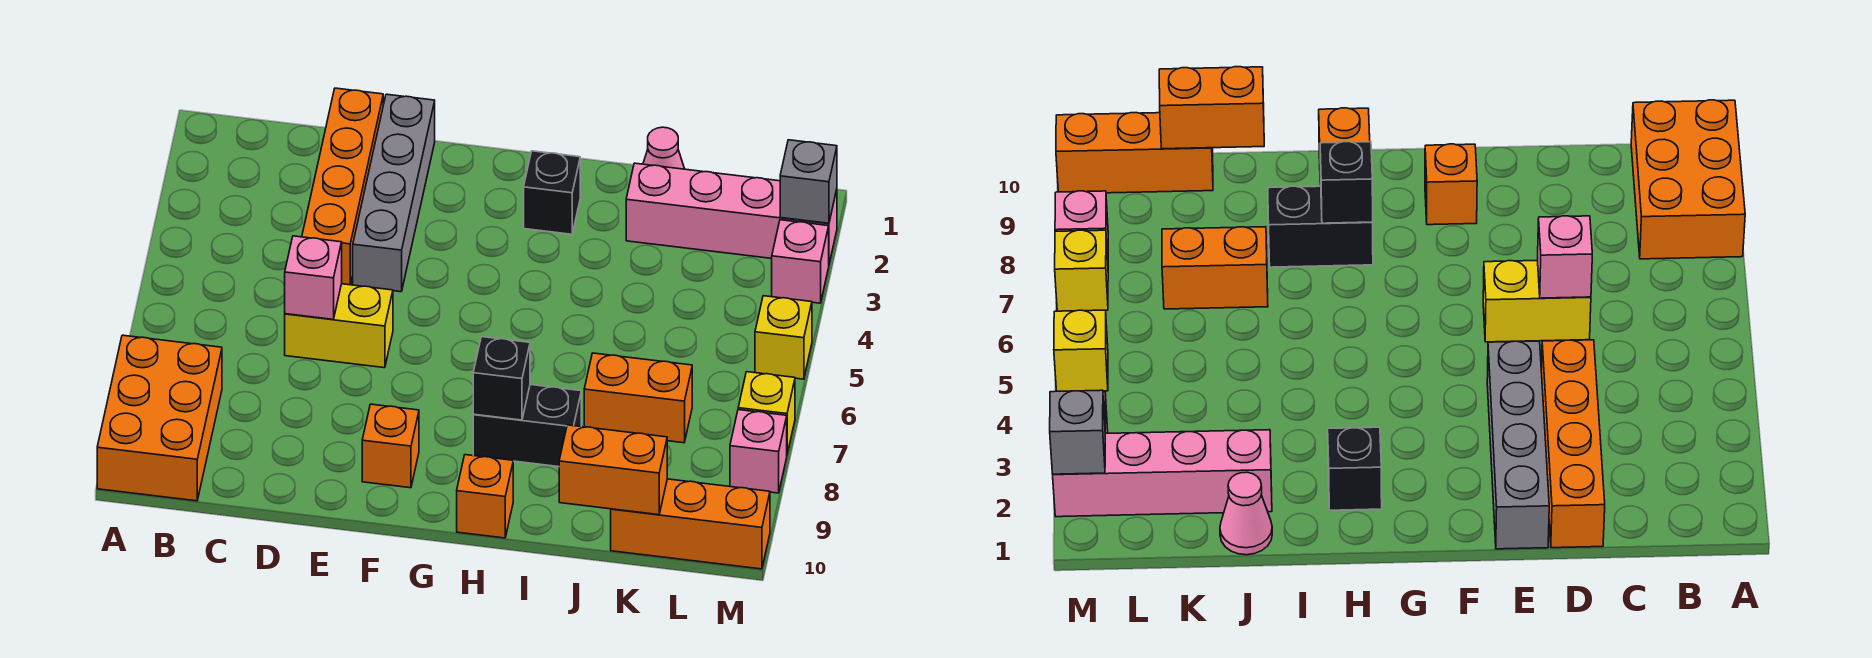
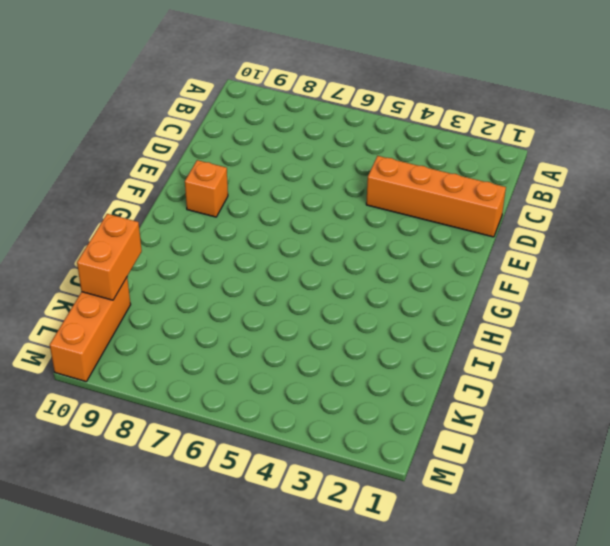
none -> orange brick A8:B10 level 1
none -> yellow brick D6:E6 level 1
none -> grey brick E1:E4 level 1

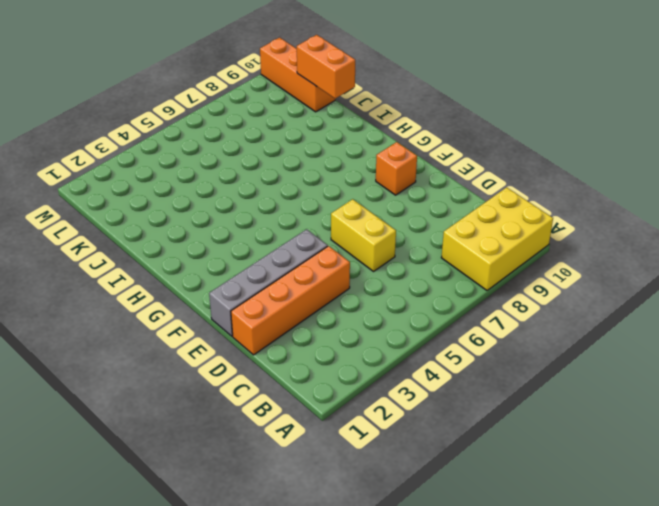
yellow brick A8:B10 level 1 -> orange brick A8:B10 level 1
none -> black brick H2 level 1
none -> black brick H8:I8 level 1
none -> orange brick H10 level 1

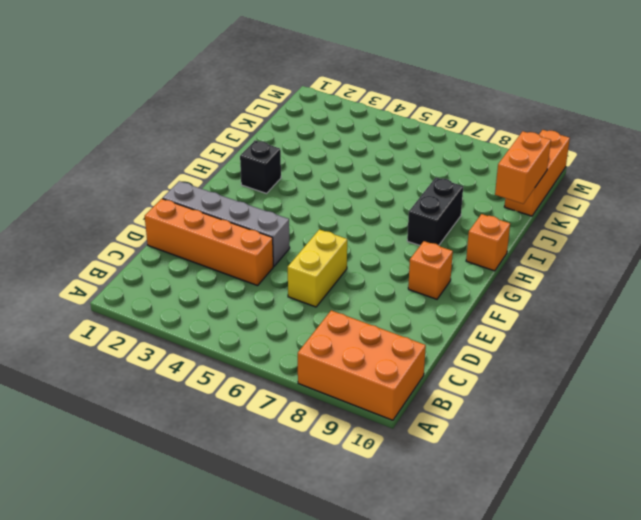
none -> pink cone J1 level 1
none -> pink brick J2:M2 level 1
none -> orange brick J7:K7 level 1

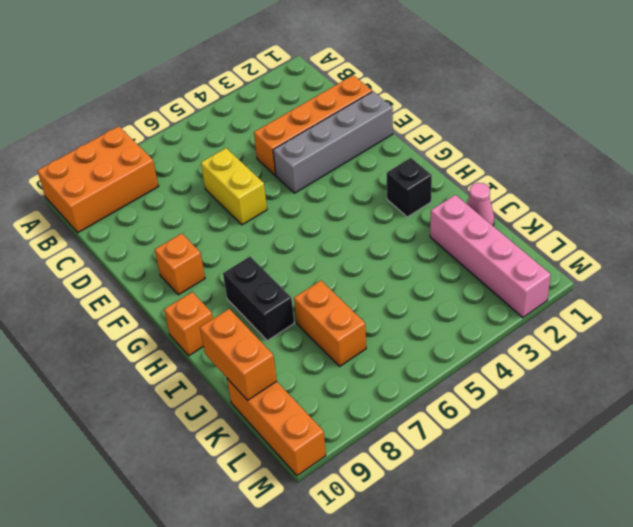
none -> pink brick M3 level 1
none -> yellow brick M5 level 1
none -> yellow brick M7 level 1

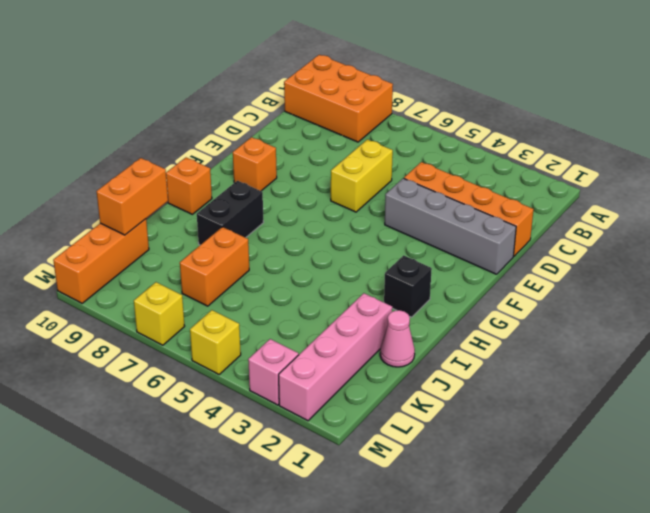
none -> pink brick M8 level 1
none -> pink brick D6 level 2
none -> black brick H8 level 2

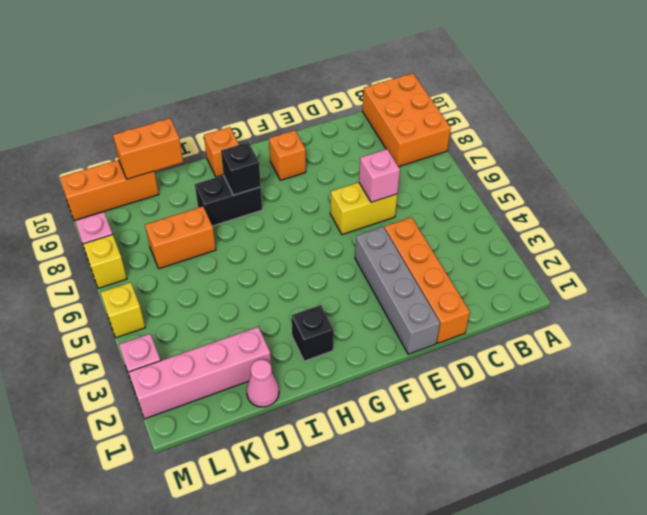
none -> grey brick M2 level 2

